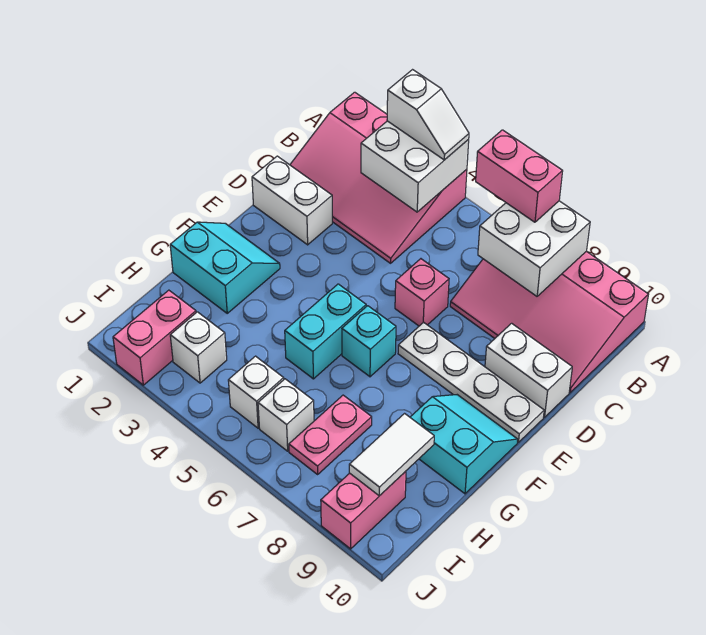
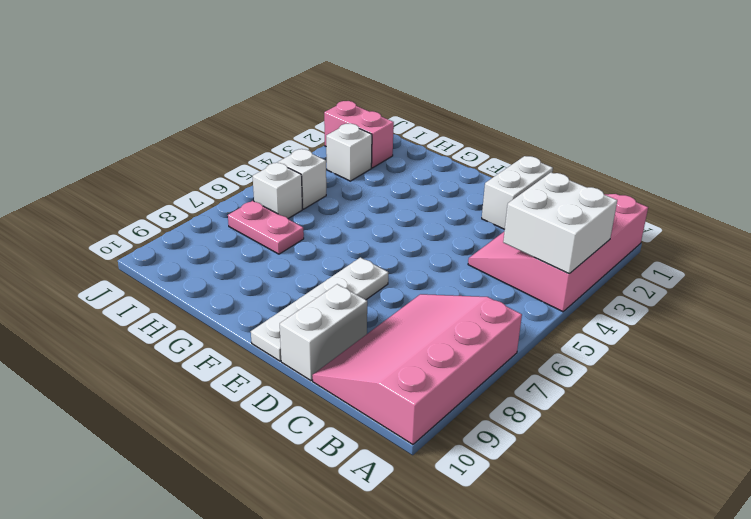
none -> pink brick D6 level 1
none -> cyan slope F1:G2 level 1 top G
none -> cyan brick F5:G5 level 1

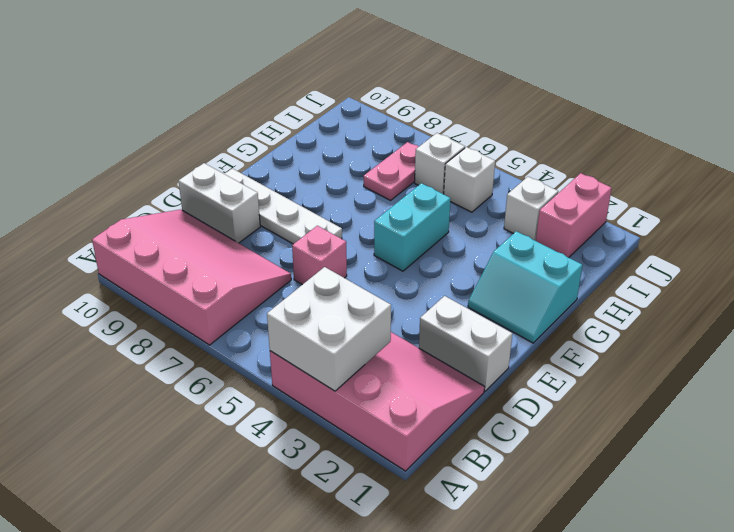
none -> cyan brick F6 level 1
none -> cyan slope F9:G10 level 1 top G
none -> pink brick I9:J9 level 1

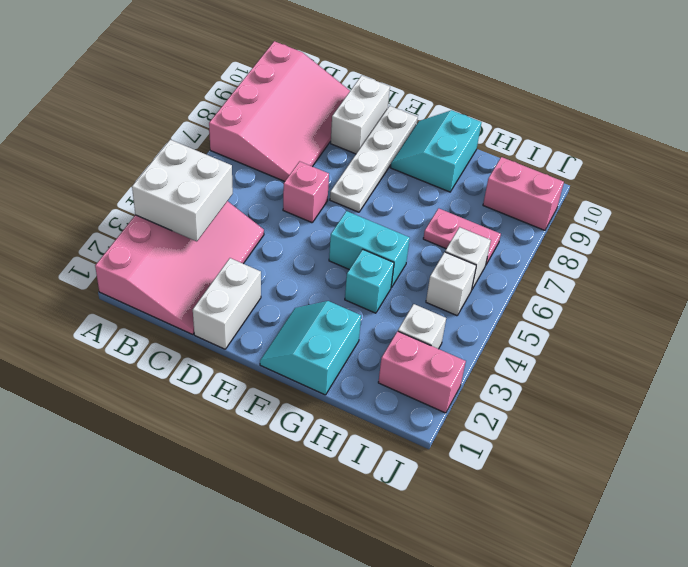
cyan brick G4 level 1 -> cyan brick F6 level 1
none -> white brick A7:B8 level 2
none -> white tile H9:I9 level 2
none -> white slope A3:A4 level 3 top 3

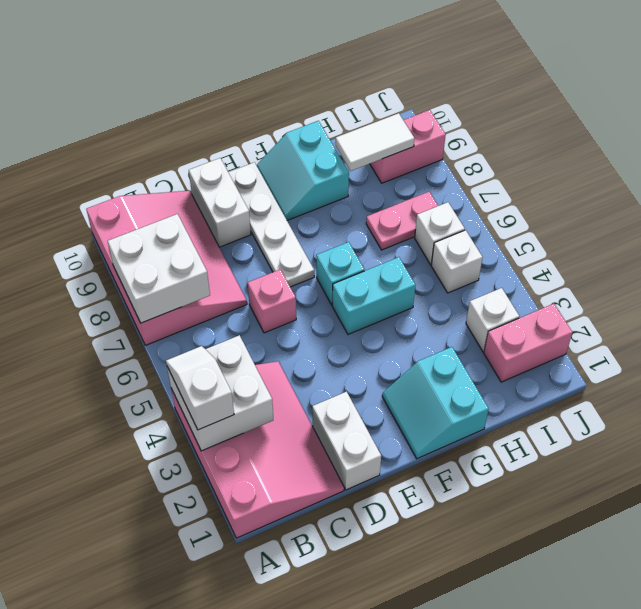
none -> pink brick A6:A7 level 3

